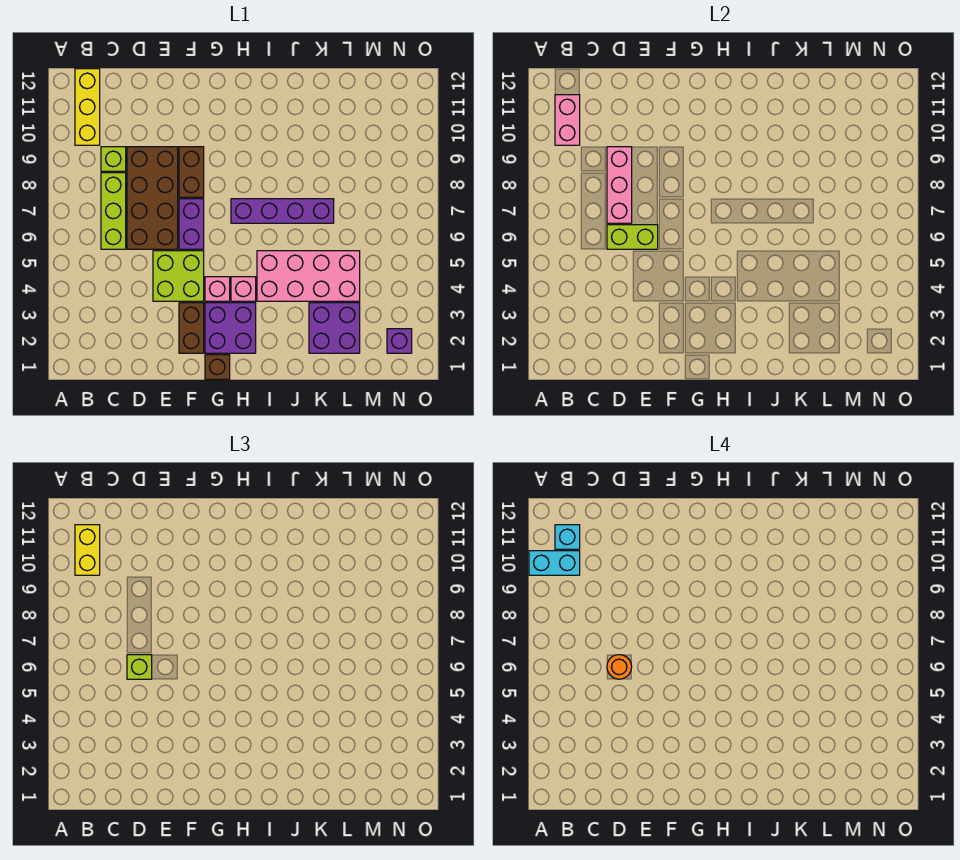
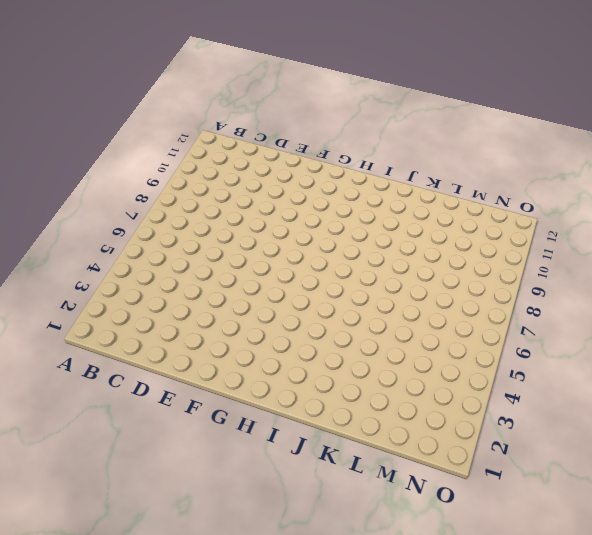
none -> yellow brick B10:B12 level 1
none -> lime brick C6:C8 level 1
none -> lime brick C9 level 1

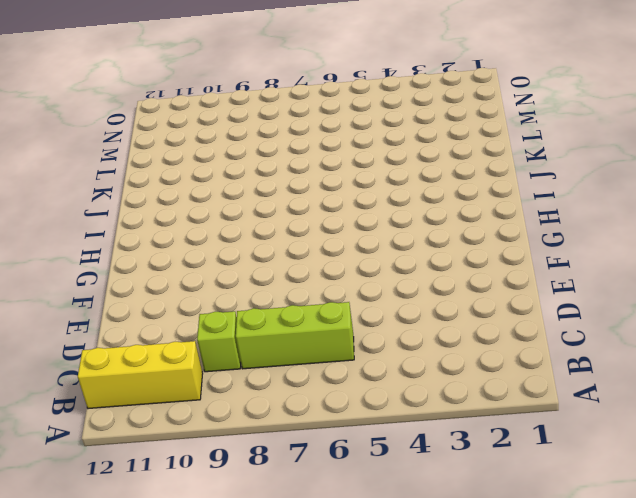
none -> brown brick D6:E9 level 1
none -> lime brick E4:F5 level 1
none -> brown brick F2:F3 level 1

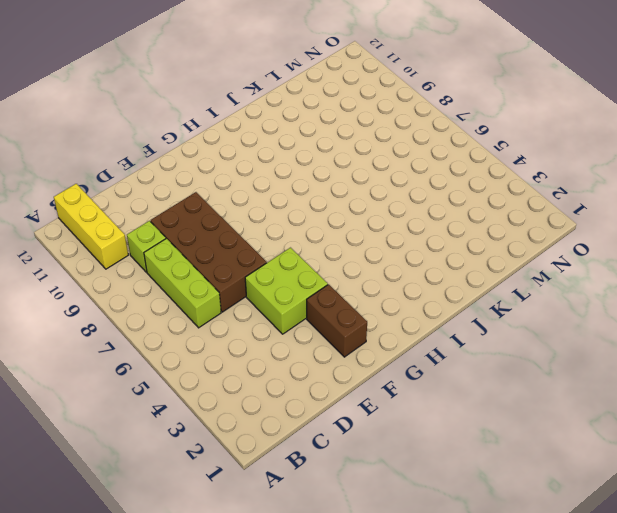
none -> purple brick F6:F7 level 1
none -> brown brick F8:F9 level 1
none -> brown brick G1 level 1

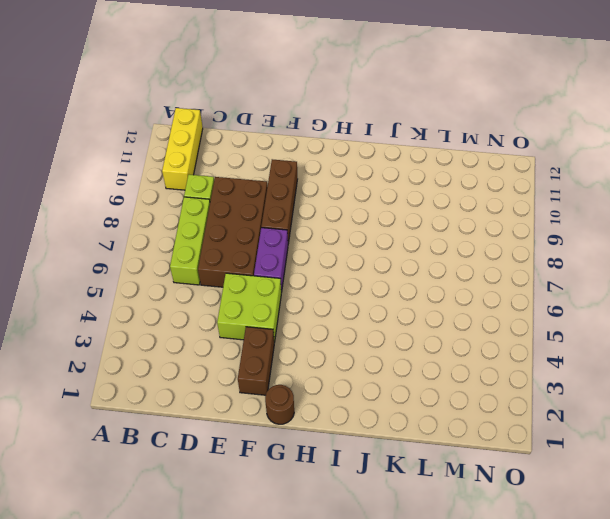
brown brick F8:F10 level 1 -> brown brick F8:F9 level 1
brown round brick G1 level 1 -> brown brick G1 level 1
none -> purple brick G2:H3 level 1
none -> pink brick G4 level 1
none -> pink brick H4 level 1

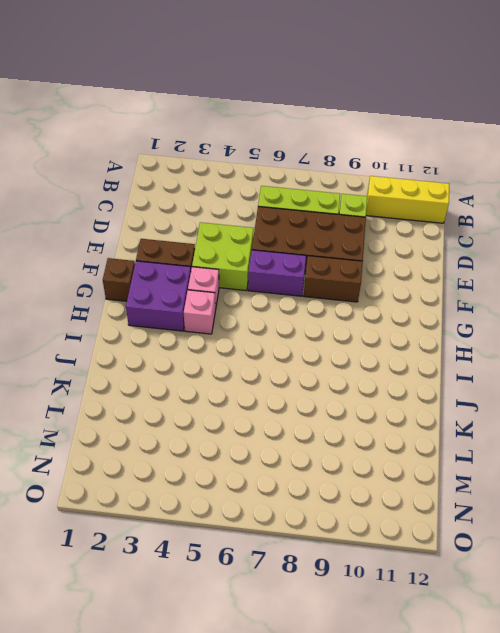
none -> purple brick H7:K7 level 1
none -> pink brick I4:L5 level 1
none -> purple brick K2:L3 level 1

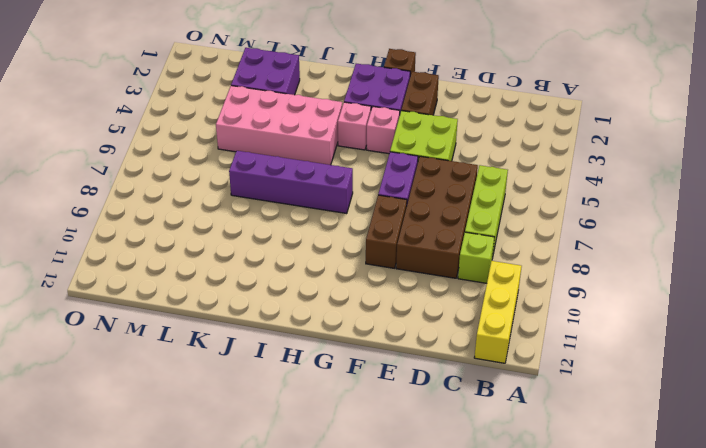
none -> purple brick N2 level 1
none -> pink brick B10:B11 level 2
none -> lime brick D6:E6 level 2

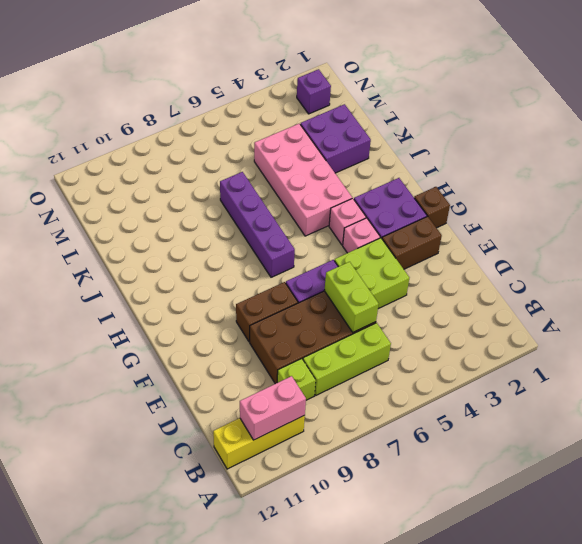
none -> pink brick D7:D9 level 2
none -> yellow brick B10:B11 level 3
none -> lime brick D6 level 3

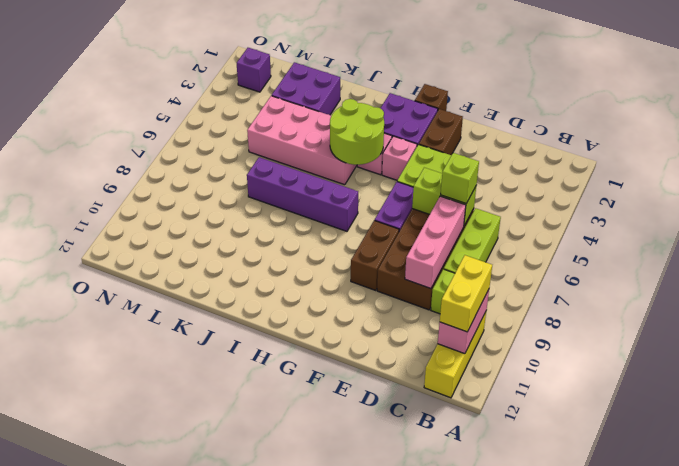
lime round brick H4:I5 level 2 -> none
none -> cyan brick A10:B10 level 4
none -> cyan brick B11 level 4
none -> orange round brick D6 level 4

